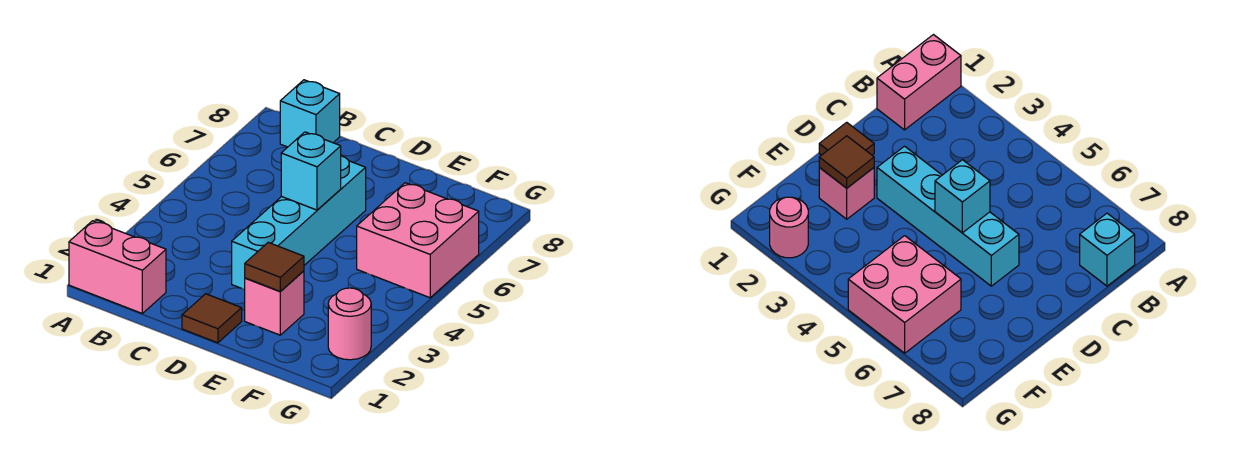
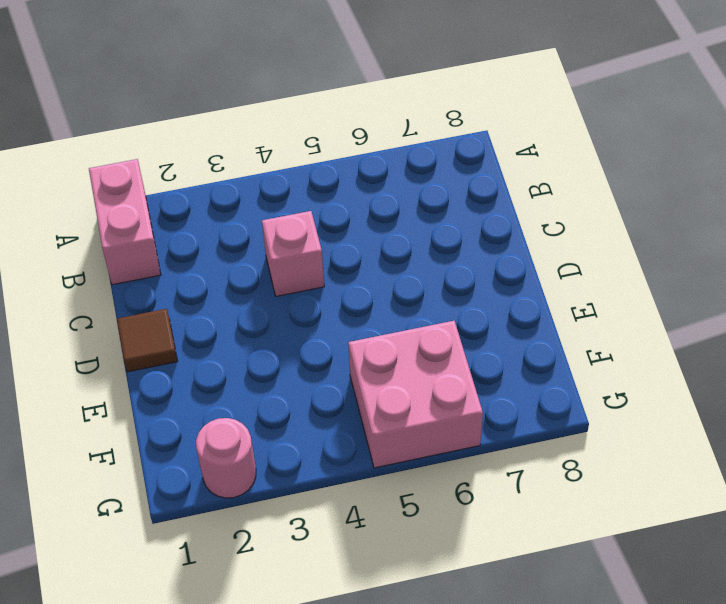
pink brick C4 level 1 -> pink brick E2 level 1
none -> cyan brick B8 level 1
none -> cyan brick D3:D6 level 1

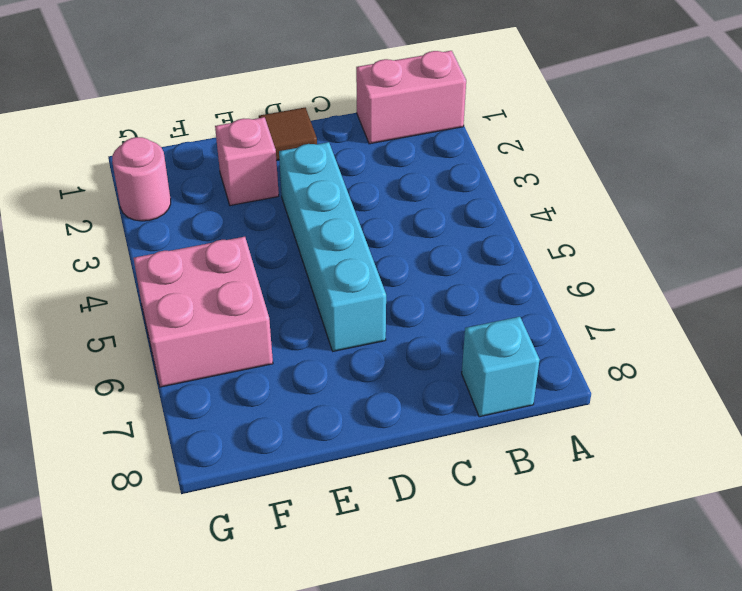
none -> cyan brick D5 level 2
none -> brown tile E2 level 2

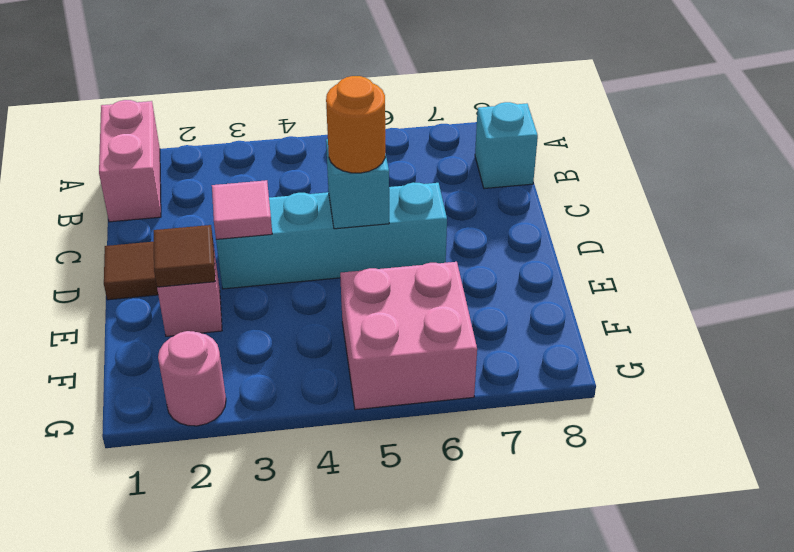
pink tile D3 level 2 -> none
orange round brick D5 level 3 -> none

